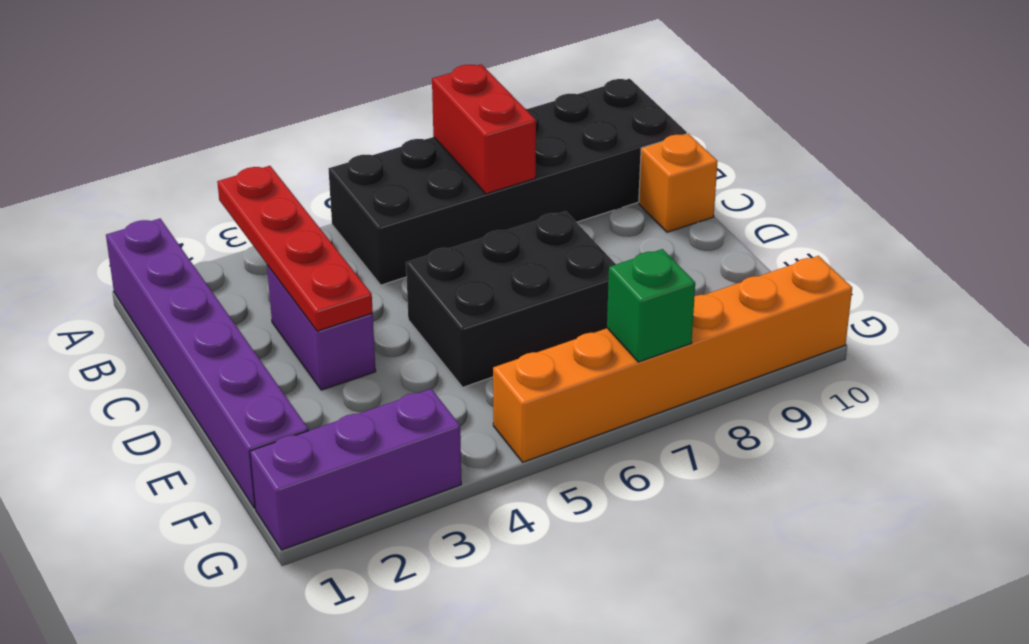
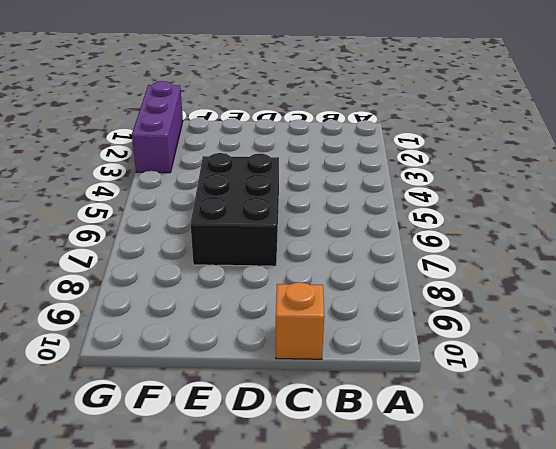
none -> purple brick A1:F1 level 1
none -> black brick A5:B10 level 1

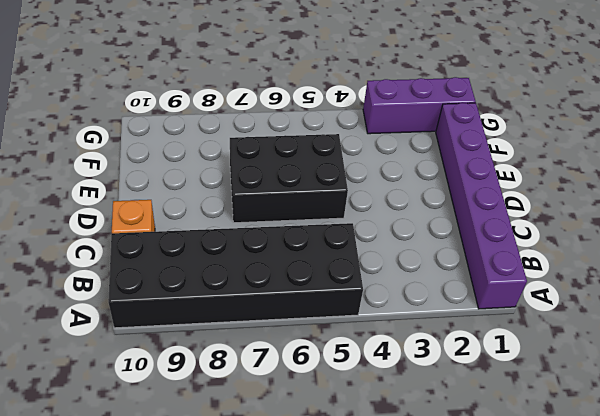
none -> purple brick C3:D3 level 1
none -> orange brick G5:G10 level 1

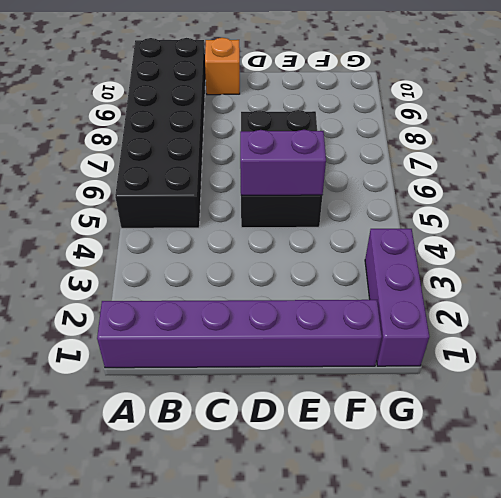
purple brick D5:E5 level 2 -> purple brick C3:D3 level 1
none -> orange brick G5:G10 level 1
none -> red plate A3:D3 level 2

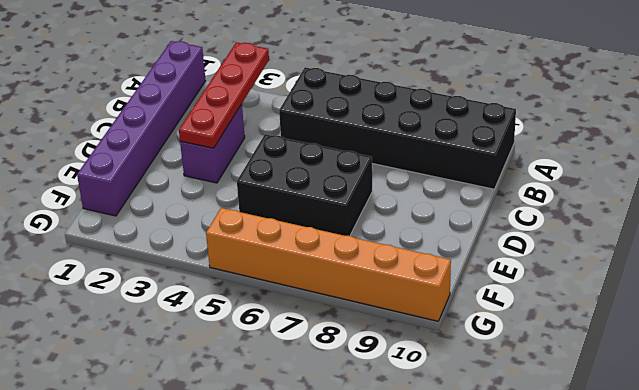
none -> orange brick C10 level 1
none -> purple brick G1:G3 level 1

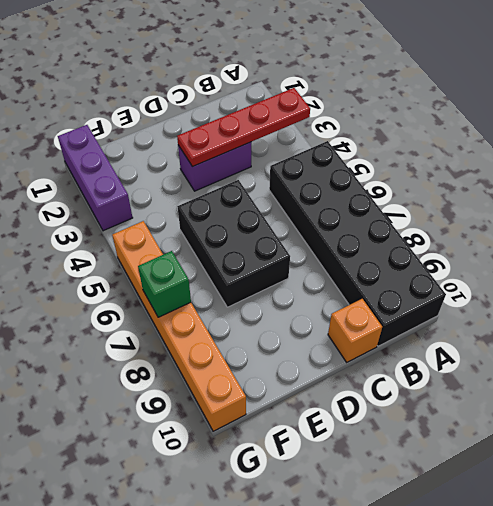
none -> purple brick A1:F1 level 1
none -> red brick A7:B7 level 2

